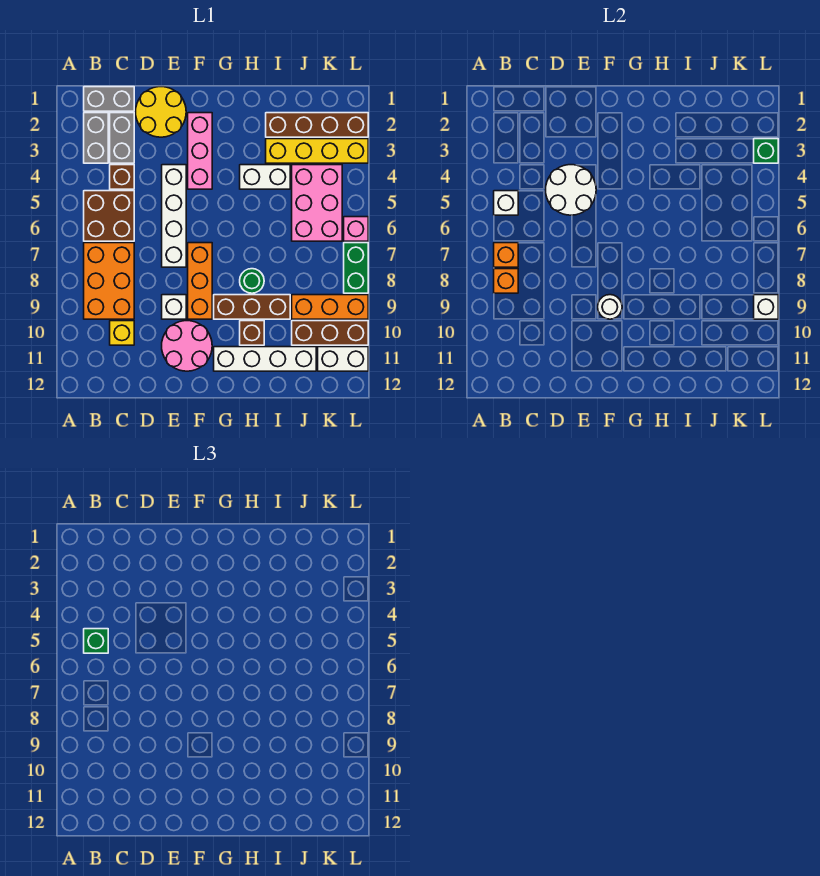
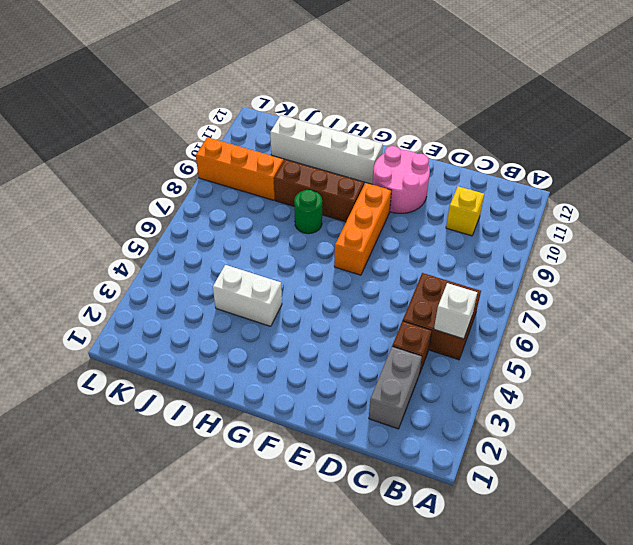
none -> grey brick B1:C1 level 1
none -> grey brick B2:B3 level 1
none -> orange brick B7:C9 level 1
none -> yellow round brick D1:E2 level 1

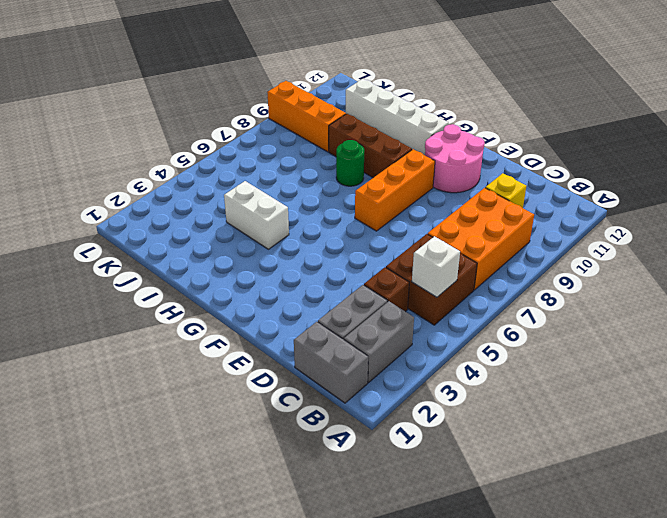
none -> yellow round brick D1:E2 level 1
none -> white brick E4:E7 level 1
none -> white brick E9 level 1
none -> pink brick F2:F4 level 1

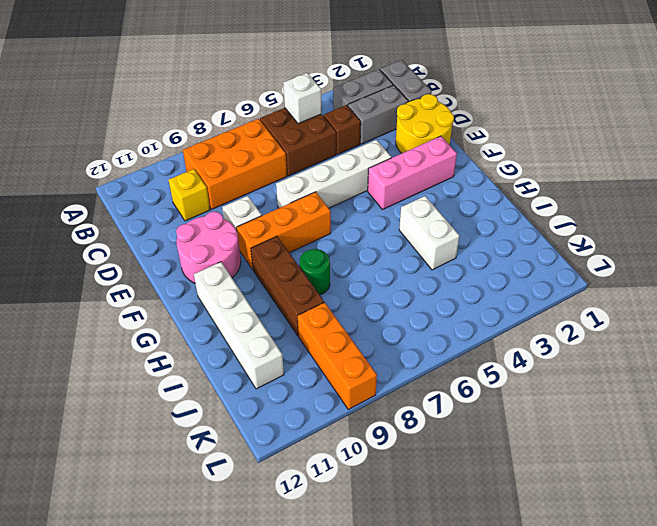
none -> brown brick H10 level 1
none -> brown brick I2:L2 level 1
none -> yellow brick I3:L3 level 1
none -> pink brick J4:K6 level 1

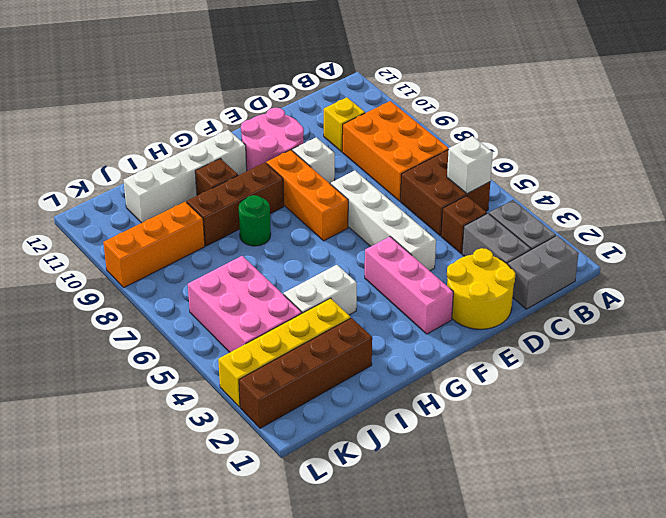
none -> brown brick J10:L10 level 1
none -> white brick K11:L11 level 1
none -> pink brick L6 level 1
none -> green brick L7:L8 level 1

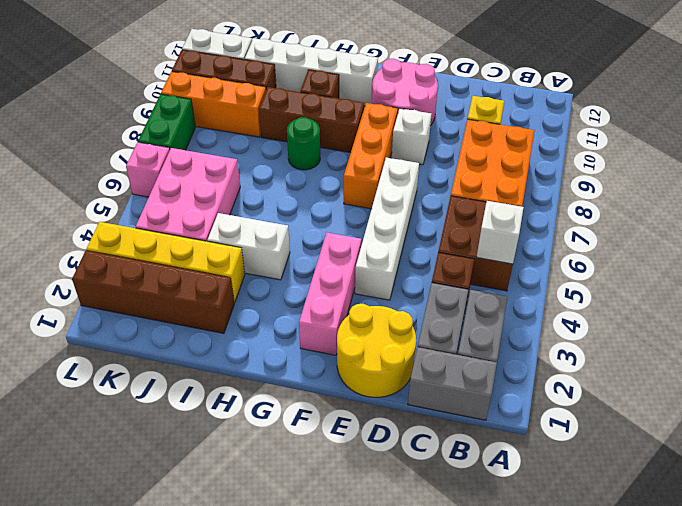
none -> orange brick B7 level 2
none -> orange brick B8 level 2
none -> white round brick D4:E5 level 2
none -> white round brick F9 level 2

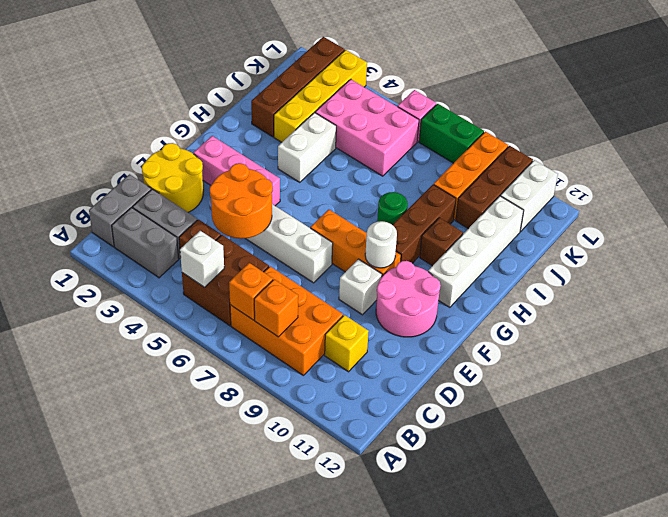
orange round brick D4:E5 level 2 -> white round brick D4:E5 level 2
none -> green brick L3 level 2
none -> white brick L9 level 2
none -> green brick B5 level 3

